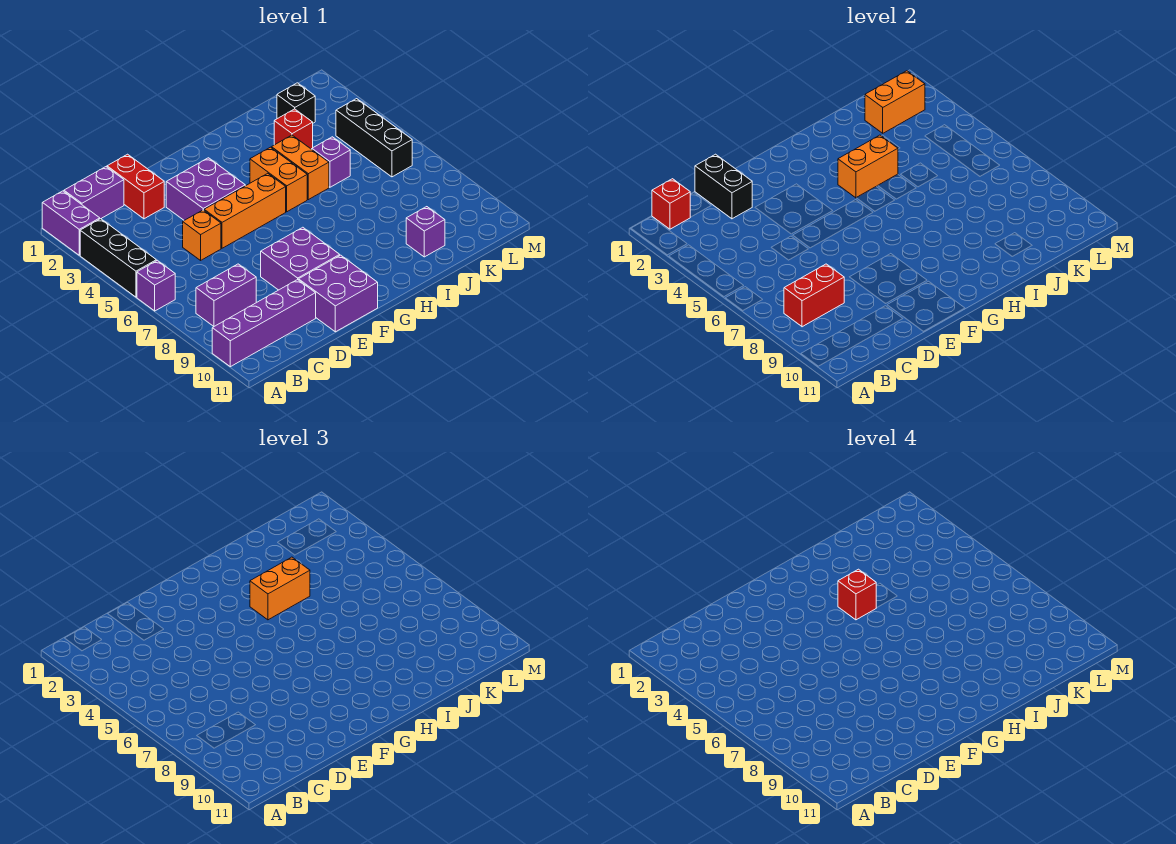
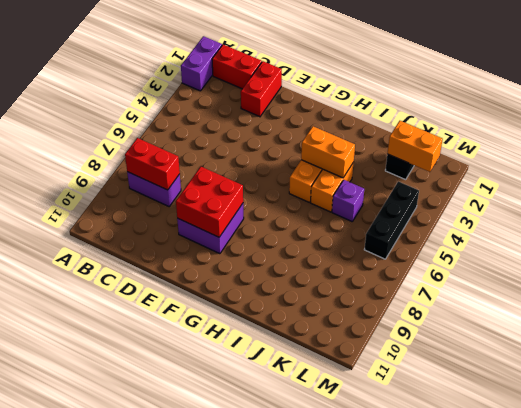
red brick B1:C1 level 1 -> purple brick B1:C1 level 1
red brick E8:F9 level 2 -> none
none -> black brick A3:A5 level 1
none -> purple brick A6 level 1
none -> purple brick A10:D10 level 1

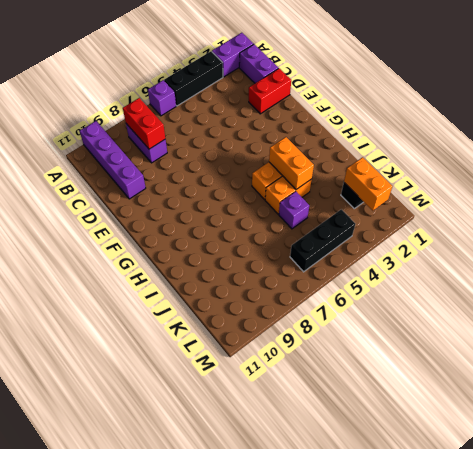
none -> orange brick D5 level 1
none -> purple brick E3:F4 level 1
none -> orange brick E5:G5 level 1

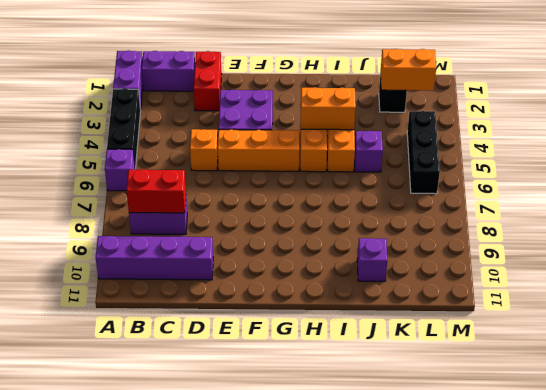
none -> purple brick E8:F9 level 1
none -> purple brick E10:F11 level 1
none -> red brick J3 level 1

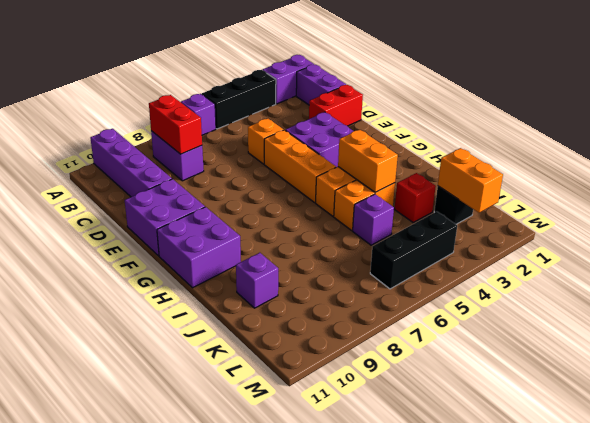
purple brick G10:H11 level 1 -> purple brick E8:F9 level 1
none -> red brick B1 level 2
none -> black brick D1:D2 level 2
none -> orange brick H4:I4 level 3

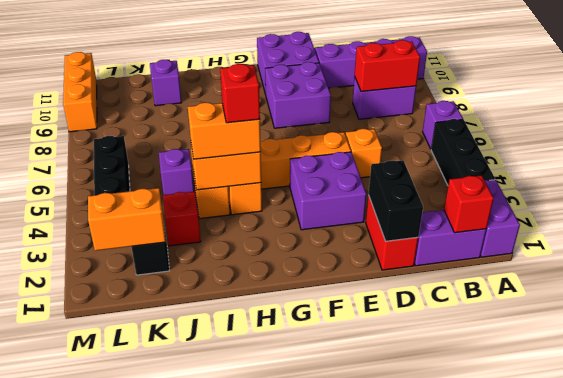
orange brick M9:M11 level 1 -> none

